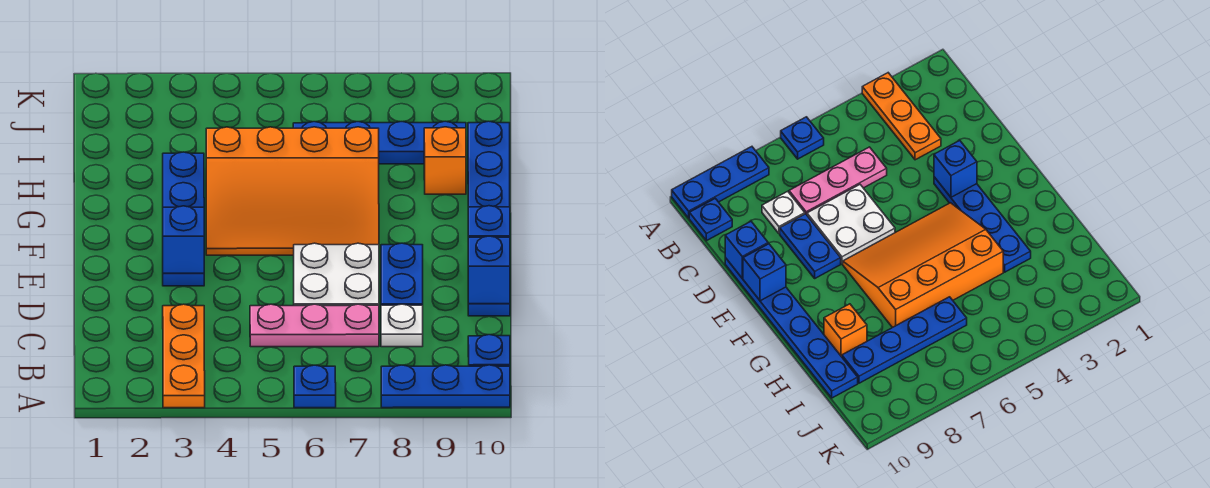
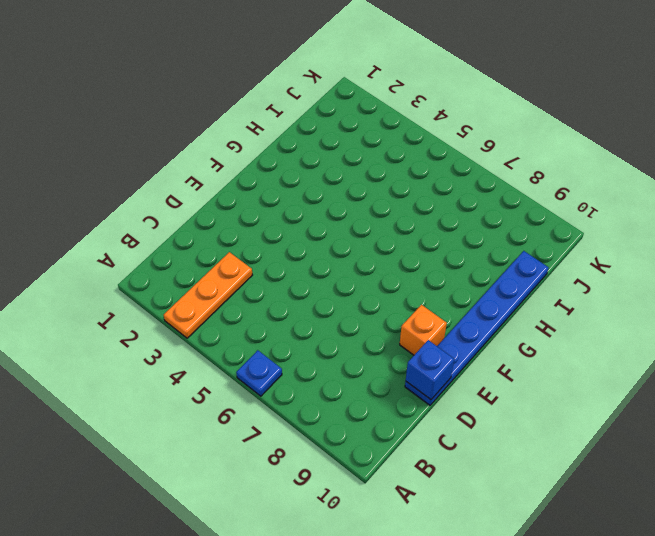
orange brick E9 level 1 -> orange brick H9 level 1
none -> blue plate A8:A10 level 1
none -> blue plate B10 level 1
none -> pink plate C5:C7 level 1

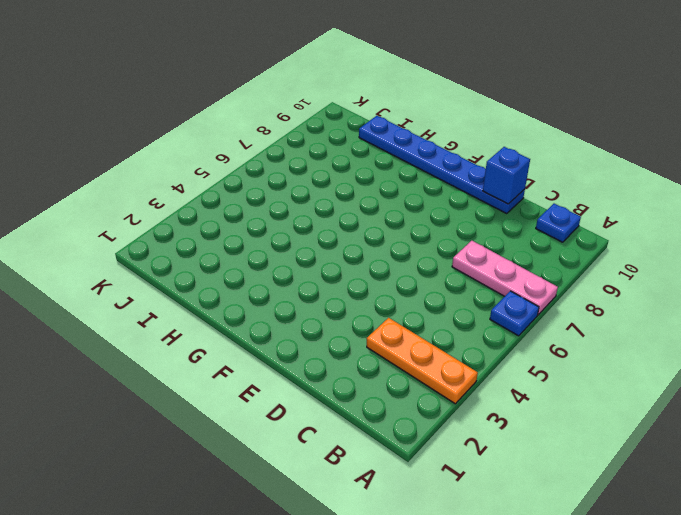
pink plate A7:C7 level 1 -> pink plate C5:C7 level 1
none -> blue plate A8:A10 level 1
none -> white plate C8 level 1
none -> white plate D6:E7 level 1

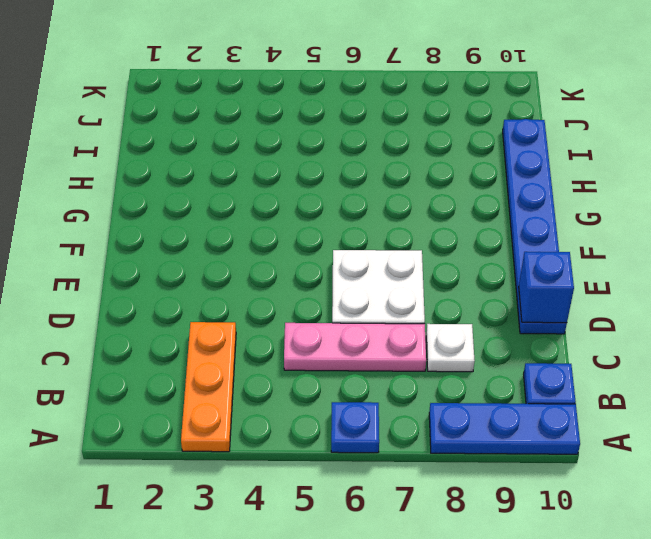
none -> blue plate D8:E8 level 1
none -> blue plate E3:H3 level 1
none -> orange slope F4:H7 level 1 top H

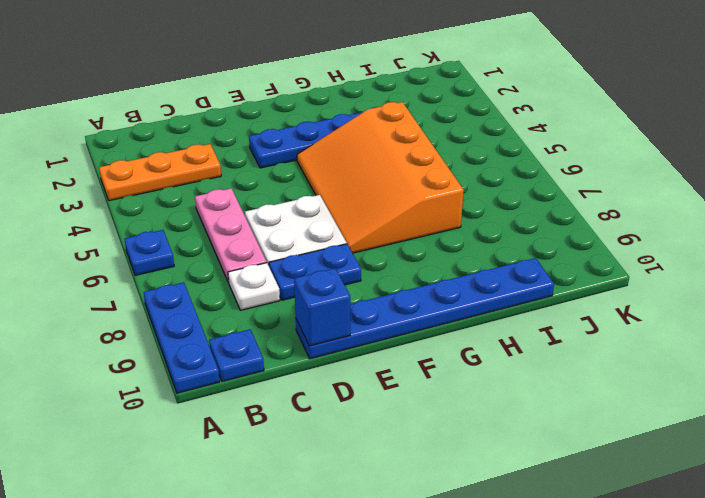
none -> orange brick H9 level 1
none -> blue plate I6:I9 level 1
none -> blue brick E3 level 2

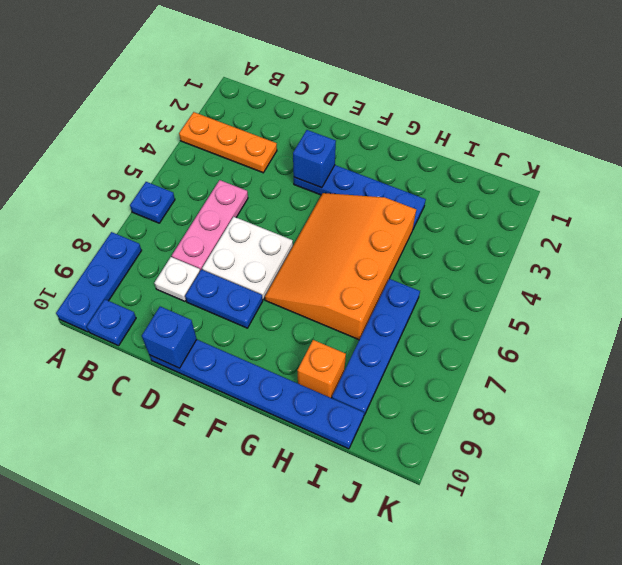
none -> blue brick E10 level 2

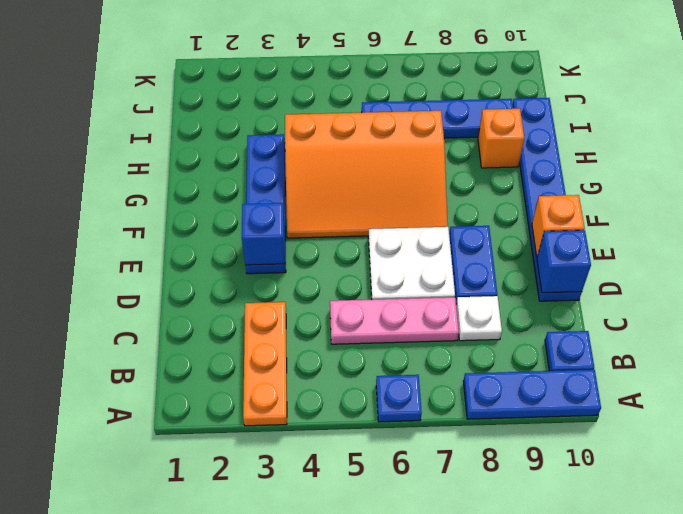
orange brick E10 level 2 -> blue brick E10 level 2

